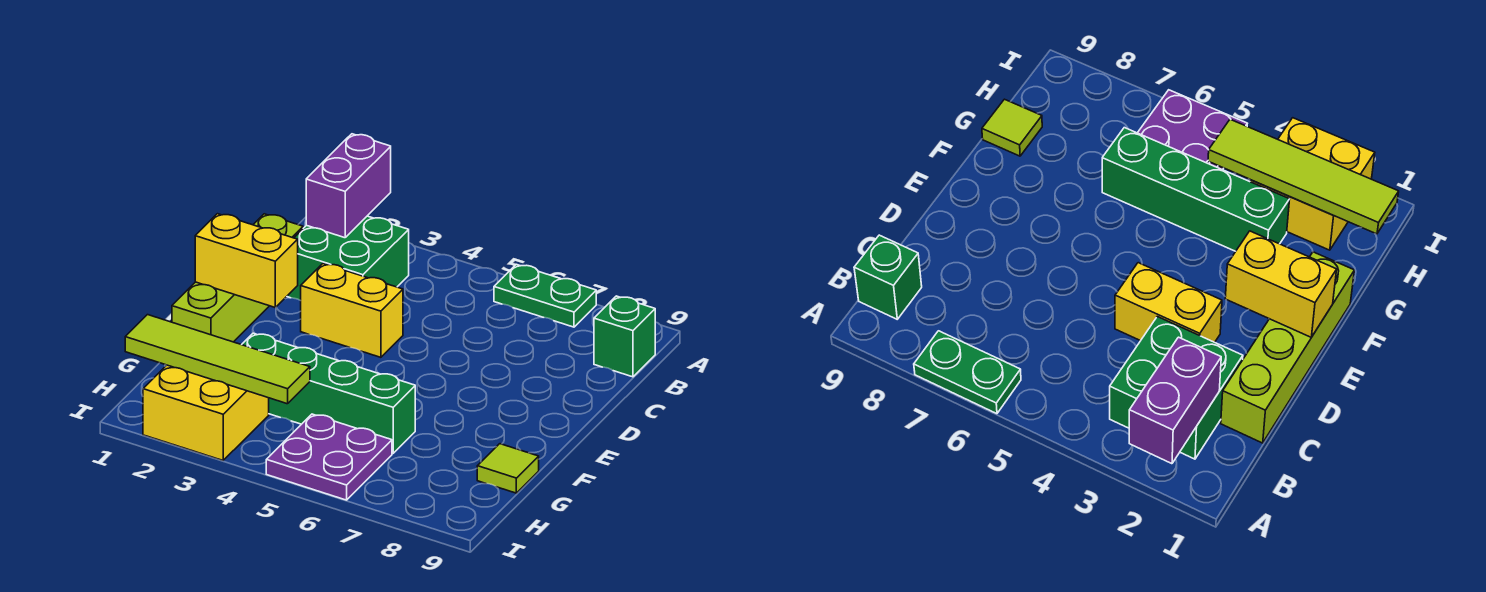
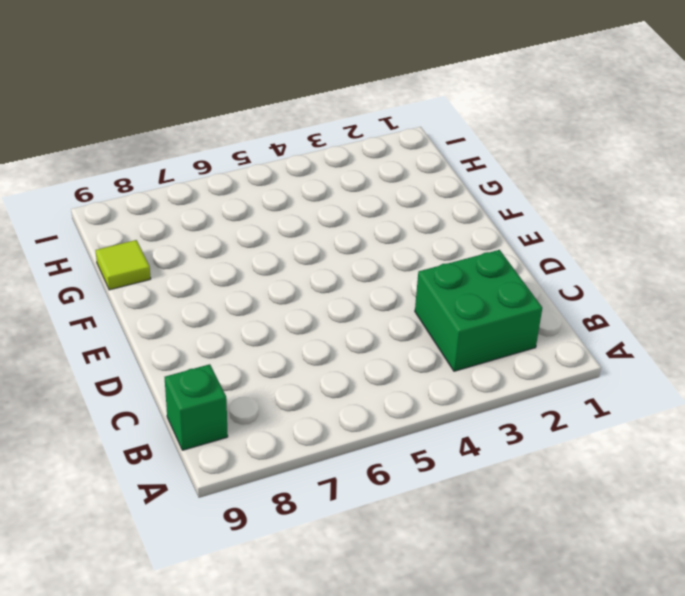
none -> green plate A6:A7 level 1
none -> lime brick C1:F1 level 1
none -> yellow brick D3:D4 level 1

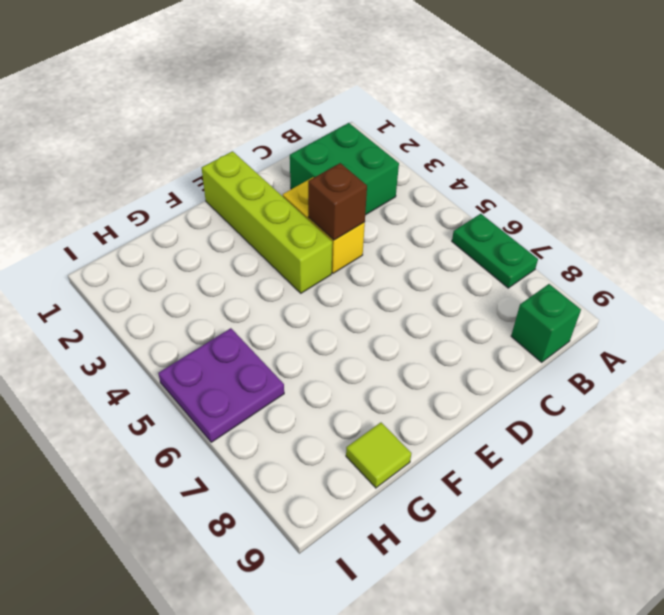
brown brick D4 level 2 -> none
lime brick E1:E4 level 1 -> lime brick C1:F1 level 1
none -> green brick G3:G6 level 1
none -> yellow brick H2:I3 level 1
none -> purple brick A2:B2 level 2

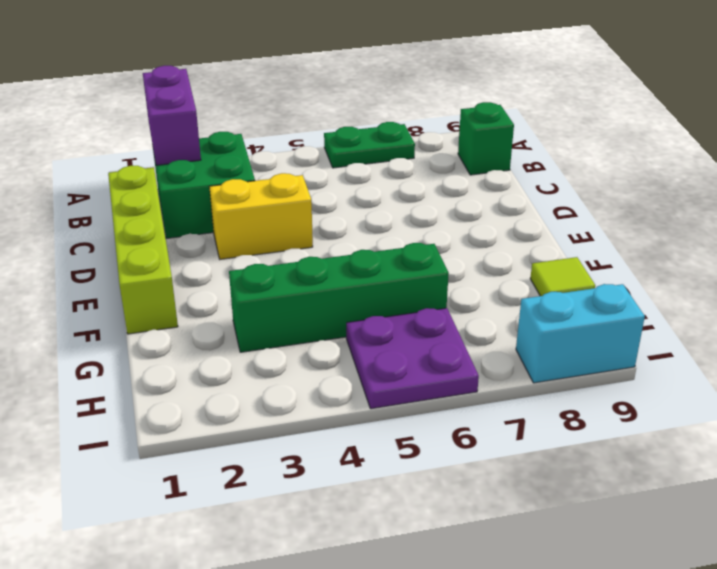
cyan brick I8:I9 level 1 -> none
none -> yellow brick H2:I3 level 1
none -> yellow brick E1:E2 level 2
none -> lime tile H1:H4 level 2

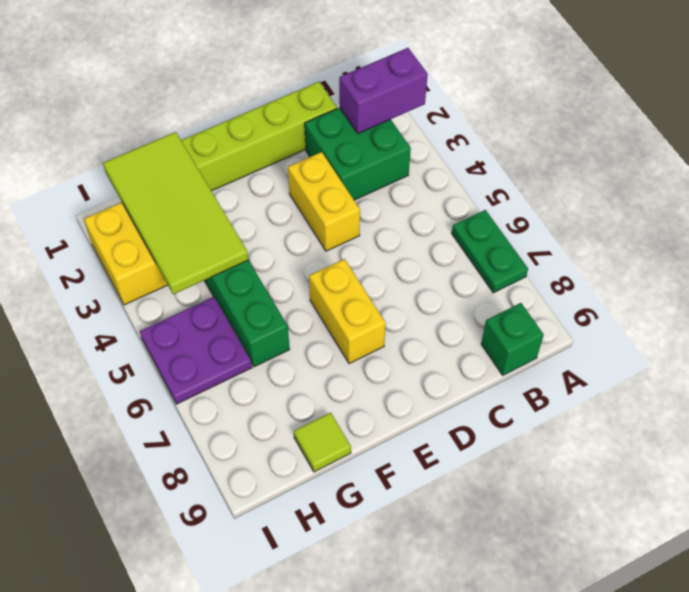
yellow brick E6:E7 level 1 -> yellow brick E1:E2 level 2
lime tile G1:H4 level 2 -> lime tile H1:H4 level 2

